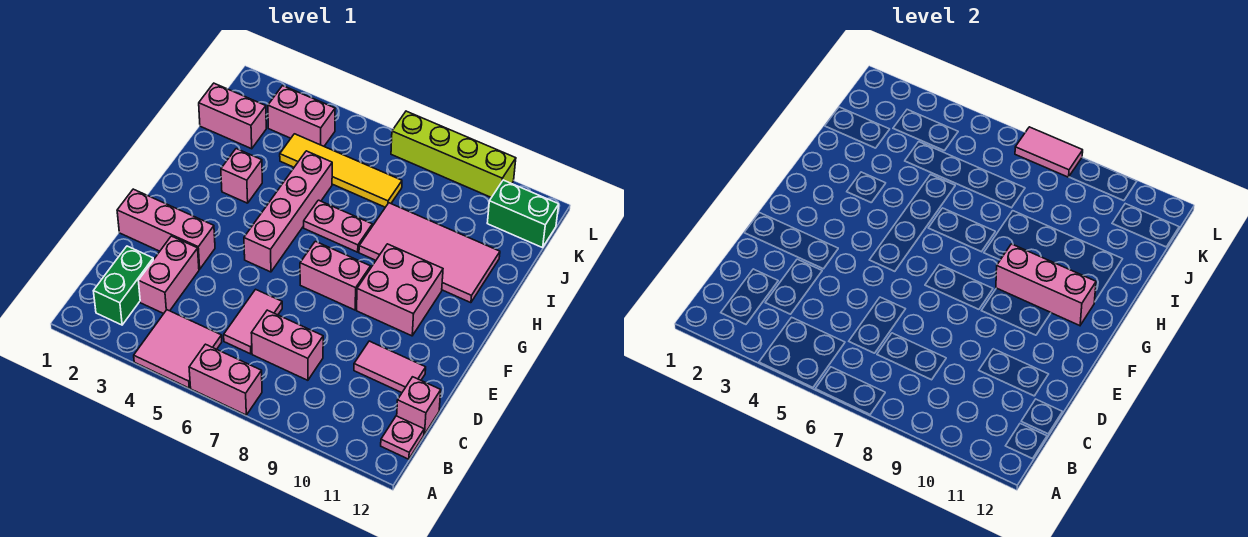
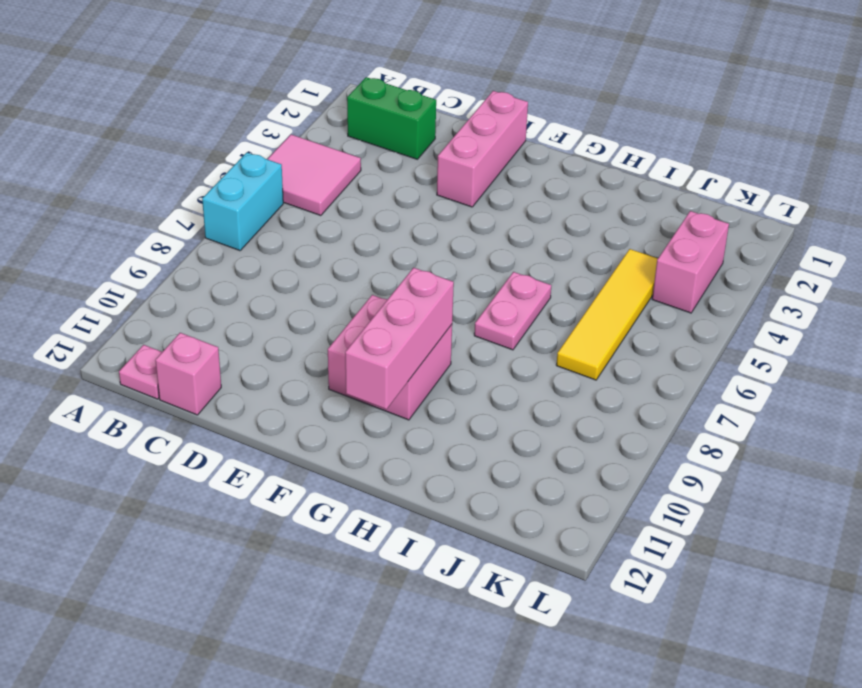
cyan brick A6:A7 level 1 -> pink brick A6:A7 level 1
none -> pink brick C3:D3 level 1
none -> pink tile C6:D6 level 1
none -> pink brick C7:C8 level 1

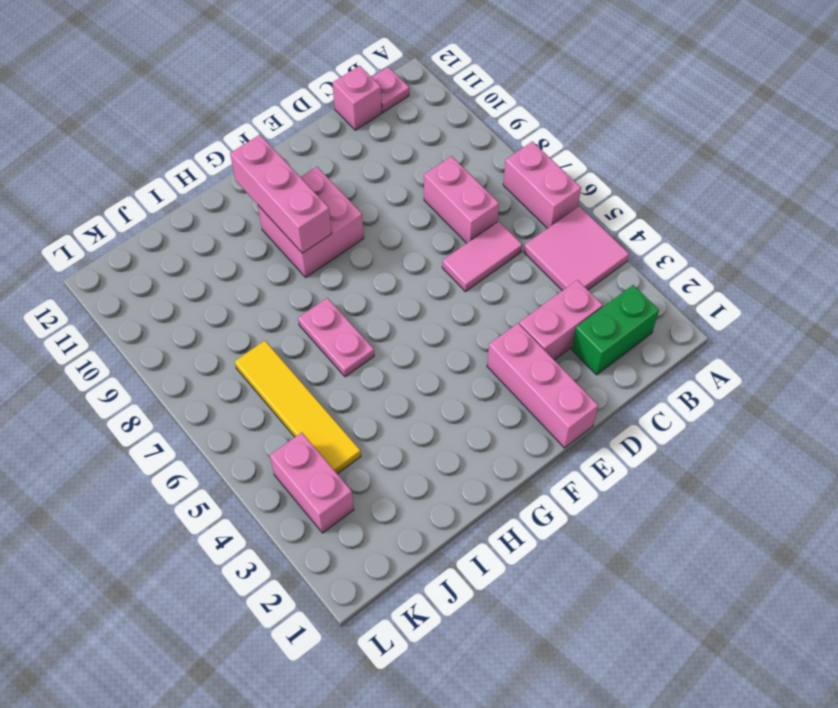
none -> pink tile D10:D11 level 1
none -> pink brick F5:I5 level 1
none -> pink brick F7:F8 level 1

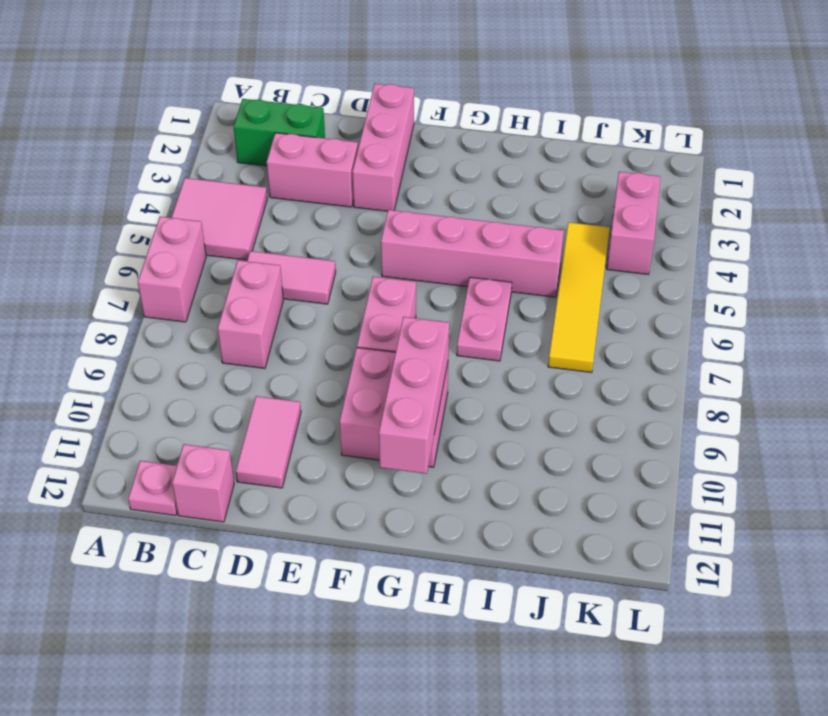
none -> pink brick H3 level 1
none -> pink tile H8:I11 level 1
none -> pink brick J1:J2 level 1

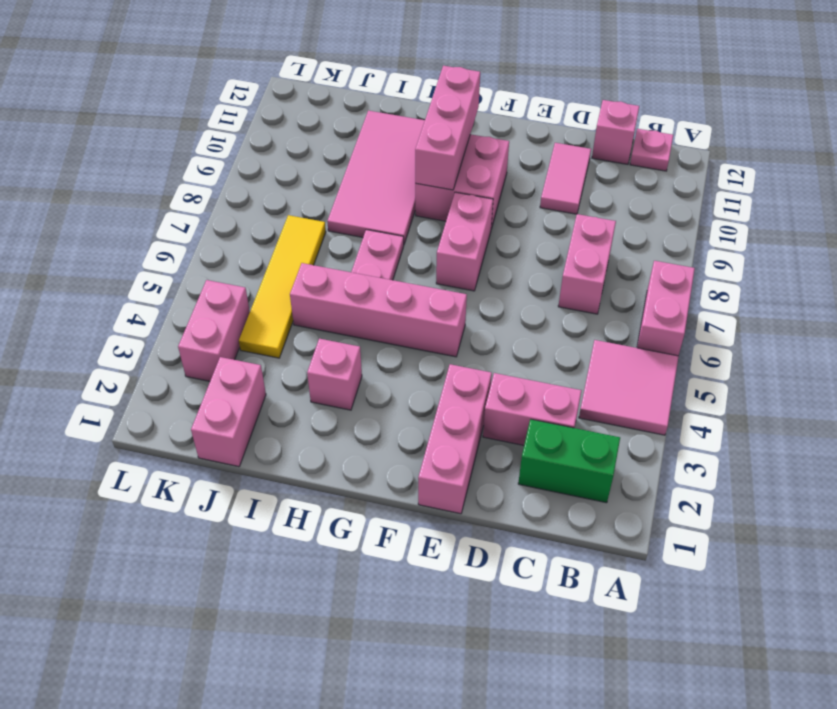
none -> pink tile C6:D6 level 1
none -> green brick K11:K12 level 1
none -> lime brick L7:L10 level 1

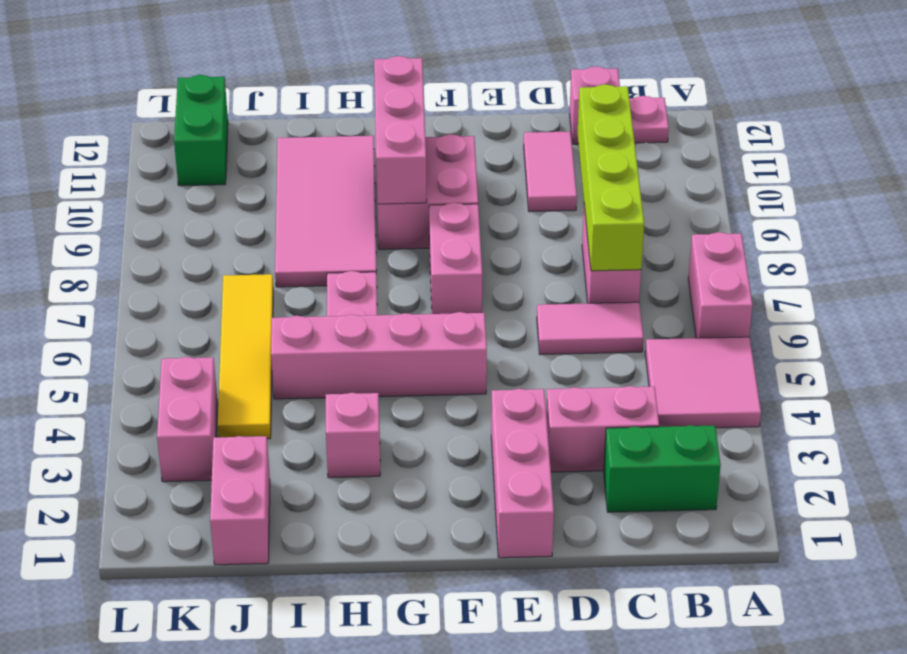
lime brick C7:C10 level 2 -> lime brick L7:L10 level 1
none -> pink tile L7:L8 level 2

